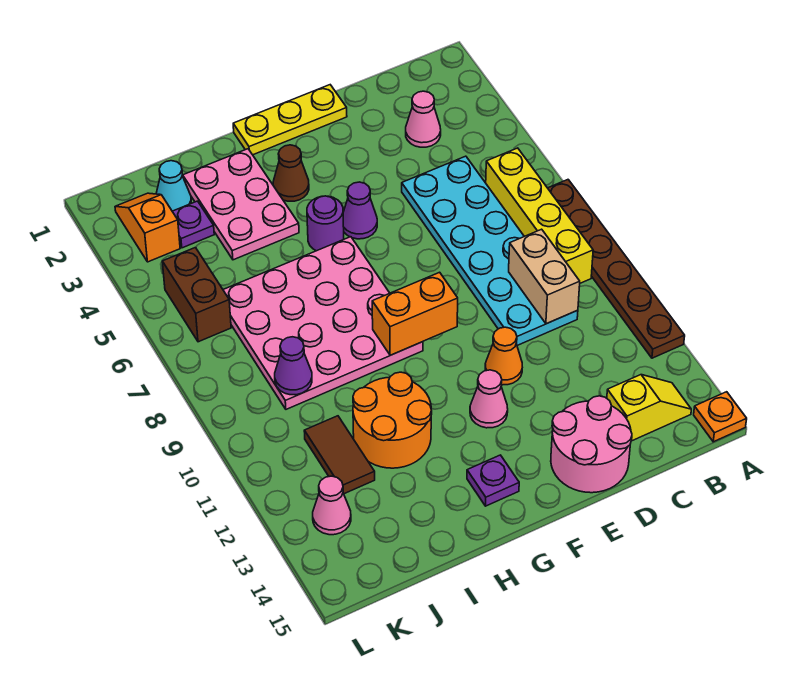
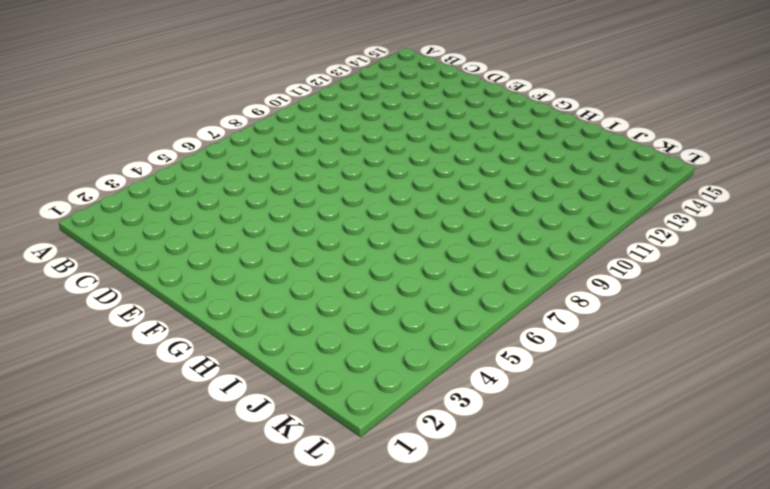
none -> brown plate A7:A12 level 1
none -> orange plate A15 level 1
none -> yellow brick B6:B9 level 1

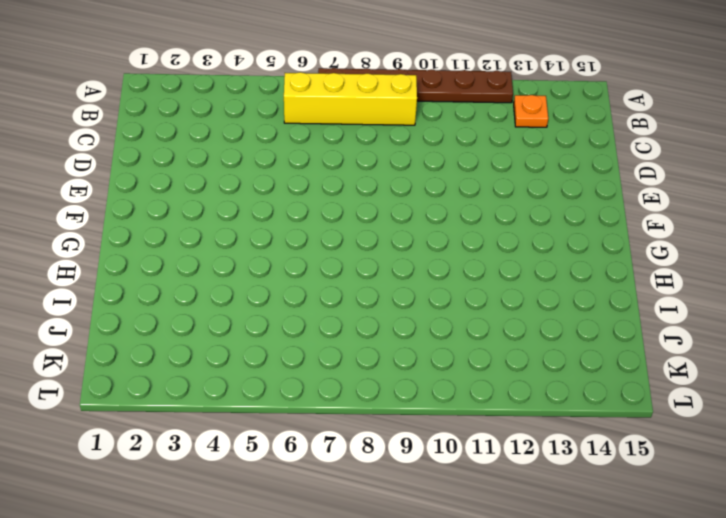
orange plate B13 level 1 -> orange plate A15 level 1
none -> yellow slope B14:C14 level 1 top C
none -> pink cone C3 level 1
none -> cyan plate C5:D10 level 1

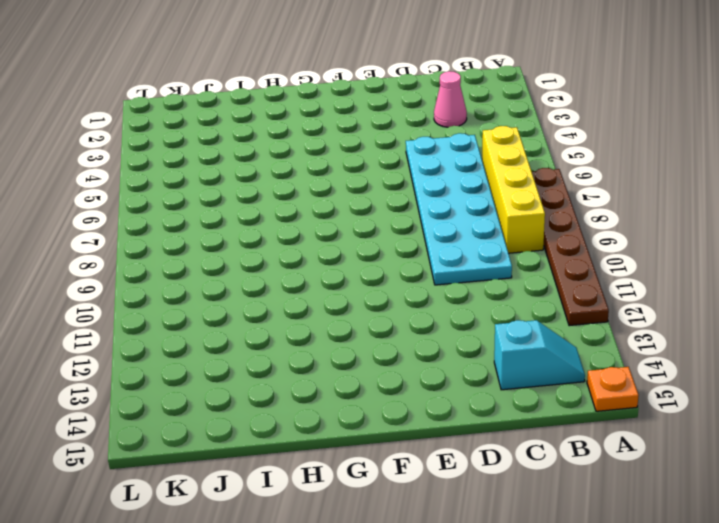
cyan slope B14:C14 level 1 top C -> yellow slope B14:C14 level 1 top C
none -> pink round brick D14:E15 level 1
none -> yellow plate E1:G1 level 1
none -> orange cone E11 level 1

